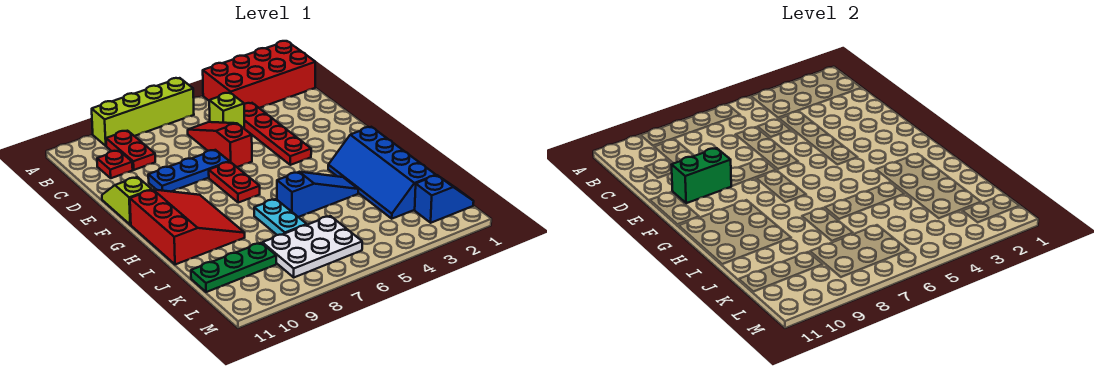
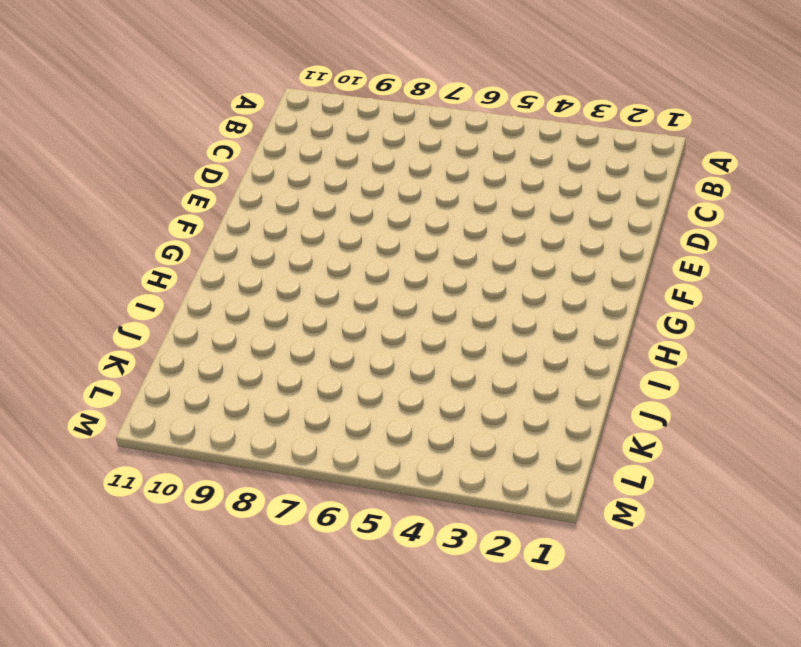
none -> red brick A1:B4 level 1
none -> lime brick A6:A9 level 1
none -> red plate B9:C9 level 1

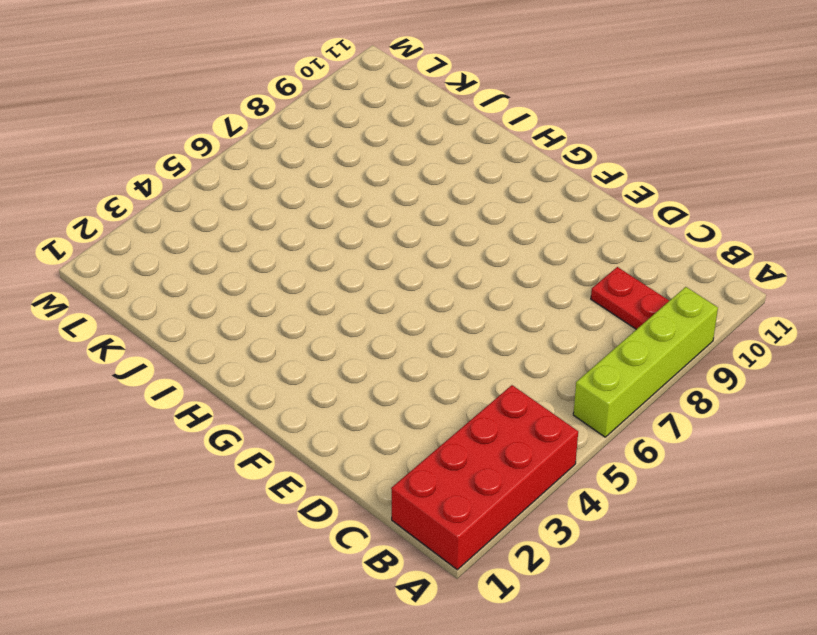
none -> red plate C4:F4 level 1
none -> lime brick C5 level 1
none -> red slope C6:E6 level 1 top E

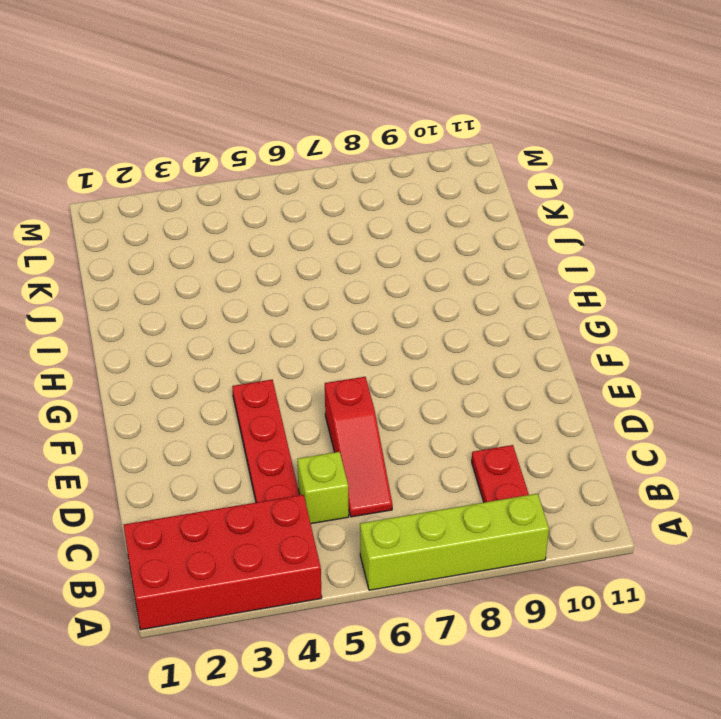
none -> red plate C10 level 1
none -> blue plate E7:E9 level 1
none -> lime slope E11:F11 level 1 top F

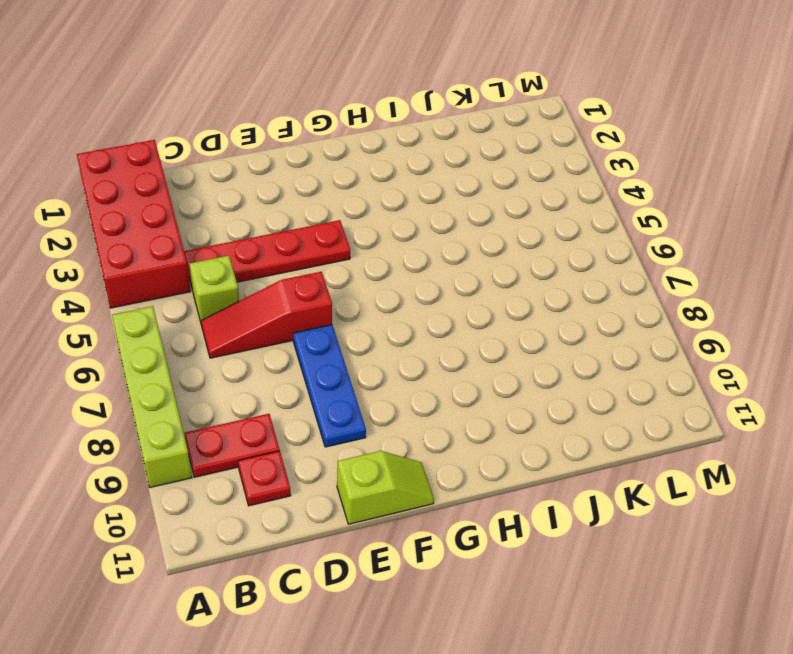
lime slope E11:F11 level 1 top E -> lime slope E11:F11 level 1 top F
none -> red plate F7:G7 level 1
none -> red slope G9:I11 level 1 top 11
none -> blue slope H2:K3 level 1 top 2

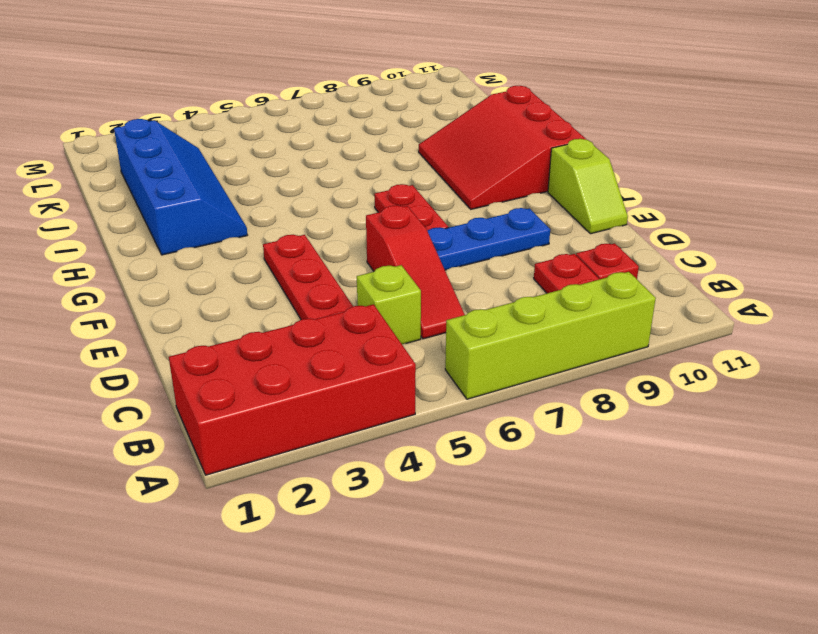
none -> blue slope I4:I6 level 1 top 6
none -> cyan plate I7:J7 level 1
none -> white plate K6:L8 level 1

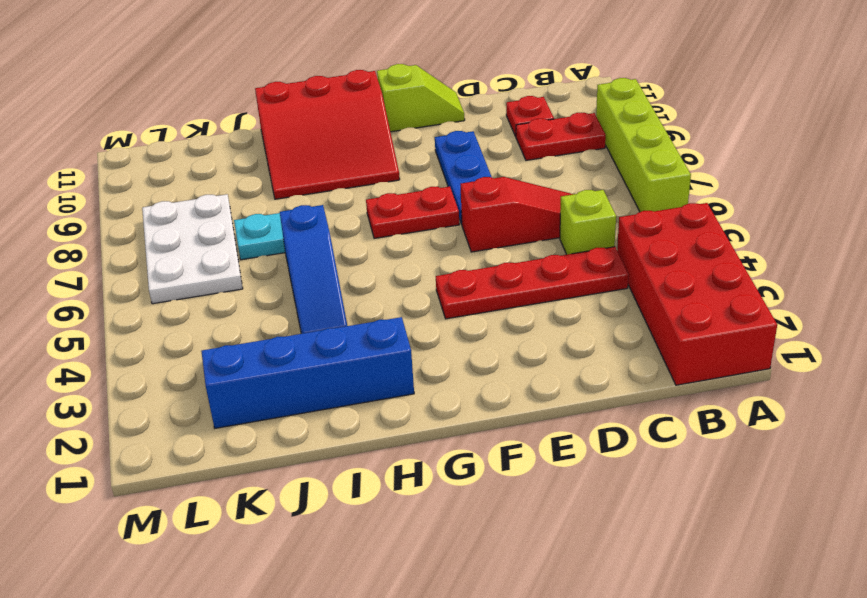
none -> green plate K9:K11 level 1
none -> blue slope L1:L2 level 1 top 2
none -> green brick E9:E10 level 2

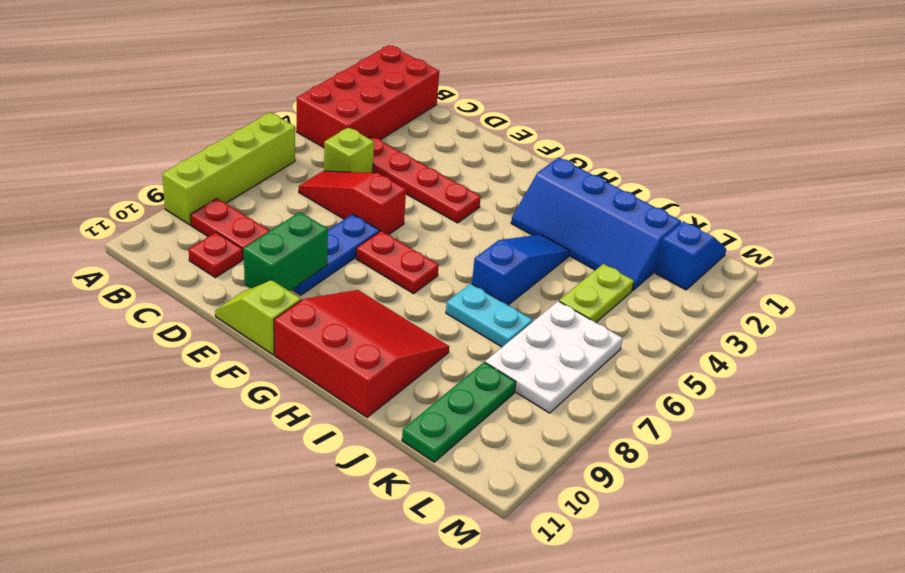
lime plate K4:K5 level 1 -> none

